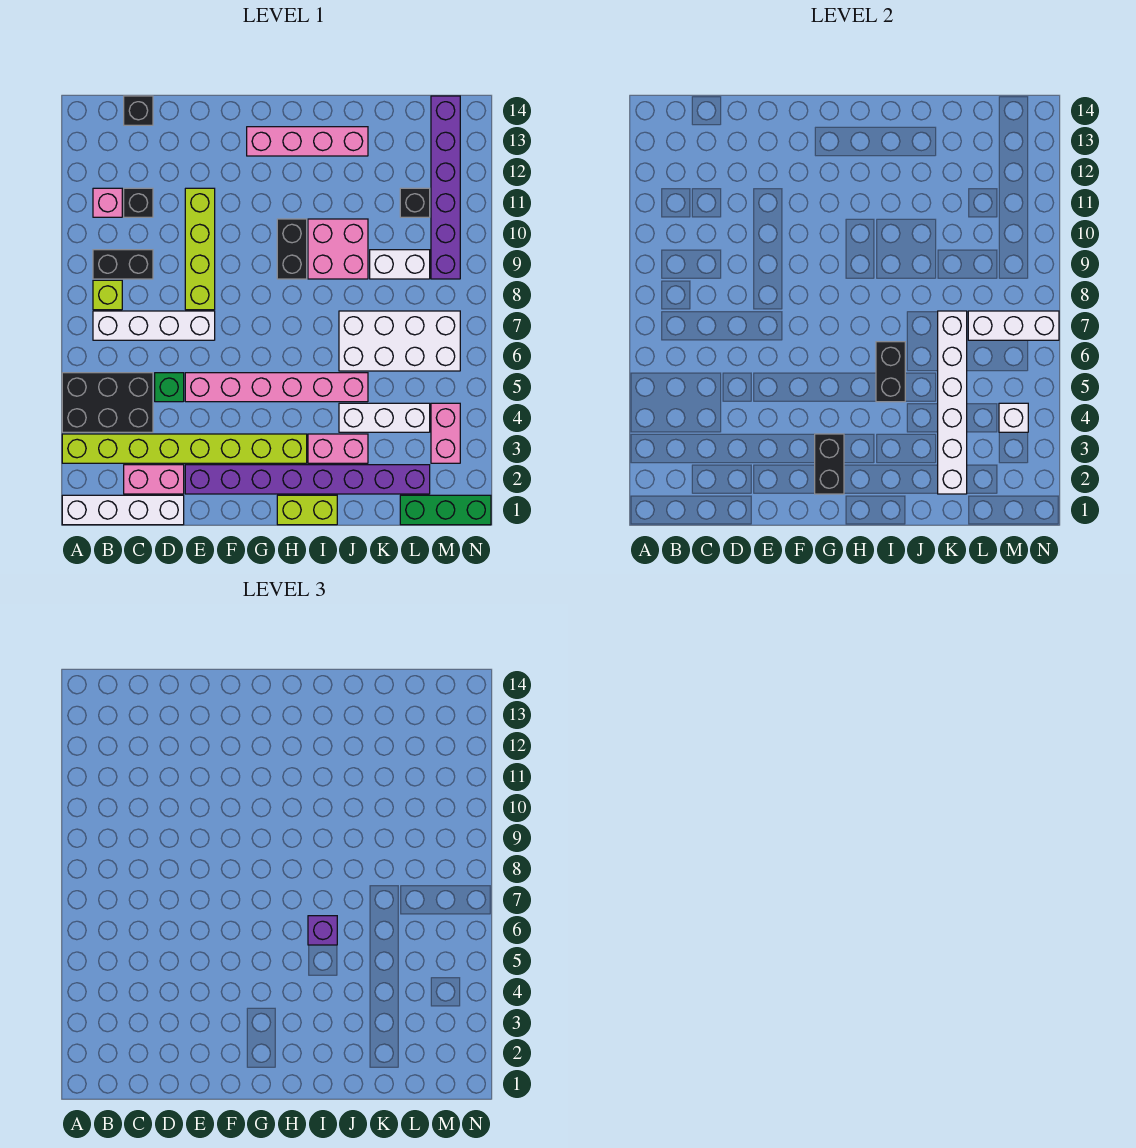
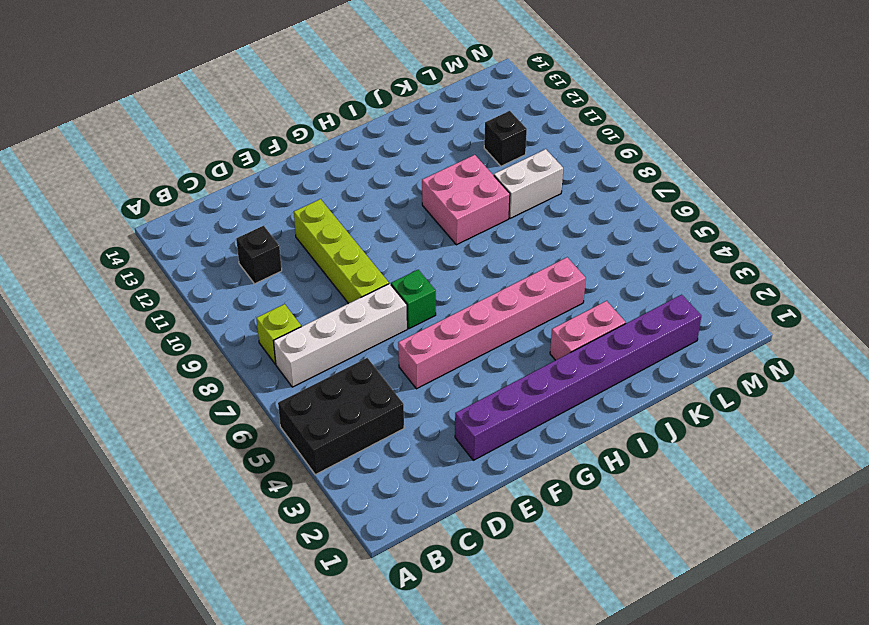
green brick F7 level 1 -> green brick D5 level 1
none -> white brick A1:D1 level 1
none -> lime brick A3:H3 level 1
none -> black brick B9:C9 level 1
none -> pink brick B11 level 1

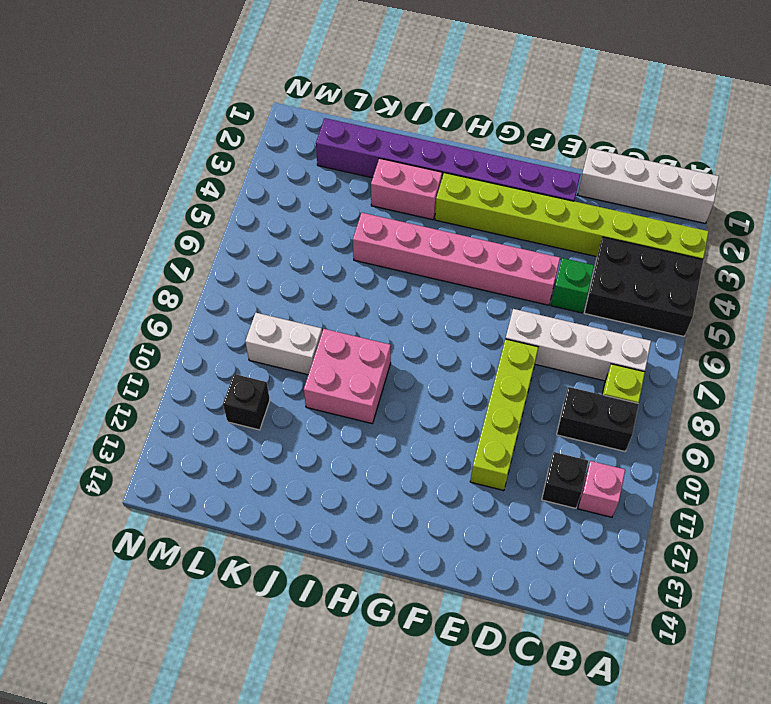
none -> pink brick C2:D2 level 1
none -> black brick C14 level 1
none -> pink brick G13:J13 level 1
none -> lime brick H1:I1 level 1

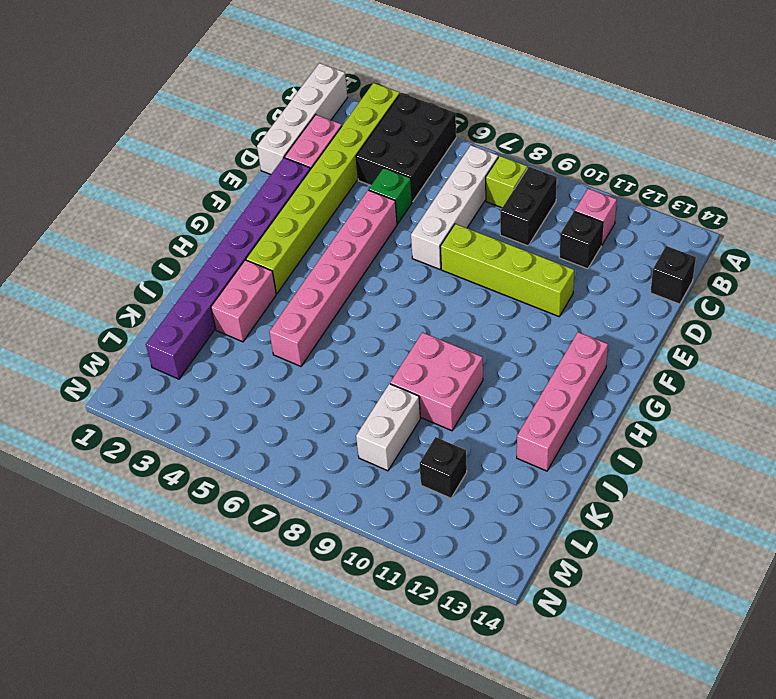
none -> lime brick H1:I1 level 1
none -> black brick H9:H10 level 1
none -> white brick J4:L4 level 1
none -> white brick J6:M7 level 1

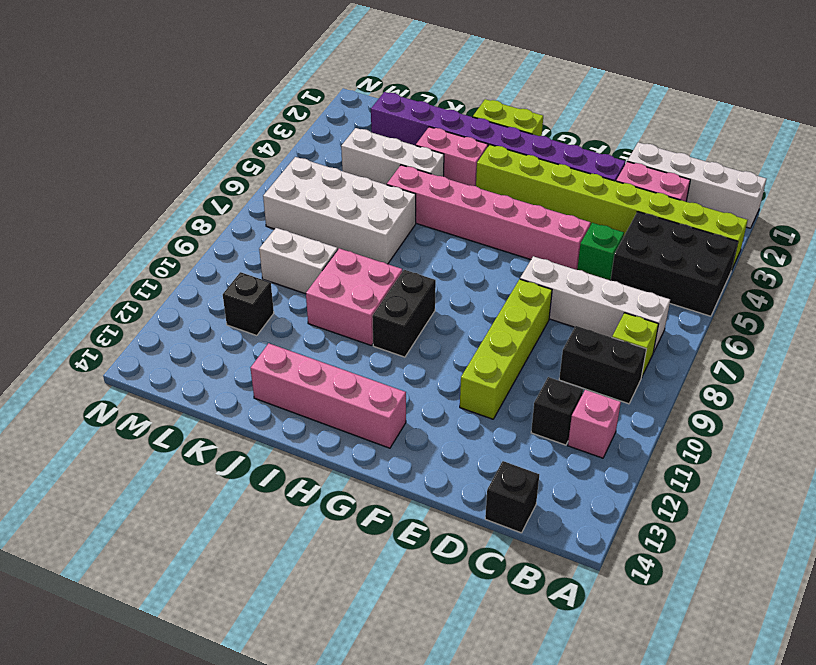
none -> green brick L1:N1 level 1
none -> pink brick M3:M4 level 1
none -> purple brick M9:M14 level 1
none -> black brick G2:G3 level 2

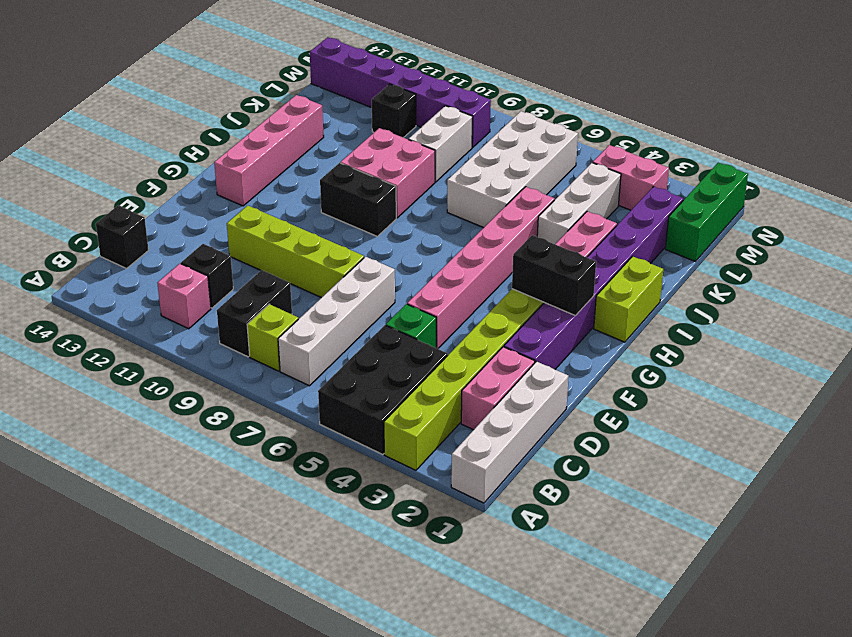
none -> black brick I5:I6 level 2
none -> white brick K2:K7 level 2
none -> white brick L7:N7 level 2
none -> white brick M4 level 2

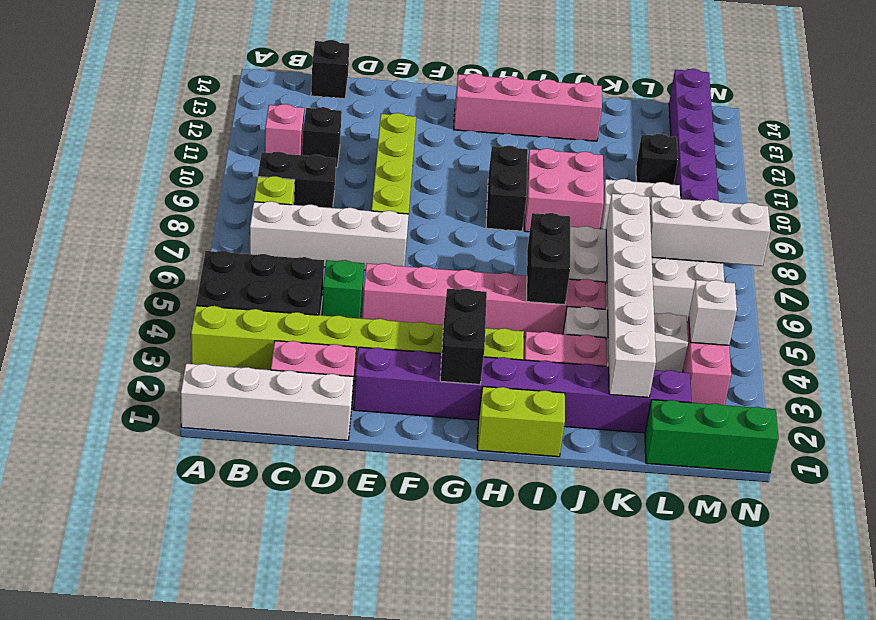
none -> purple brick I6 level 3

